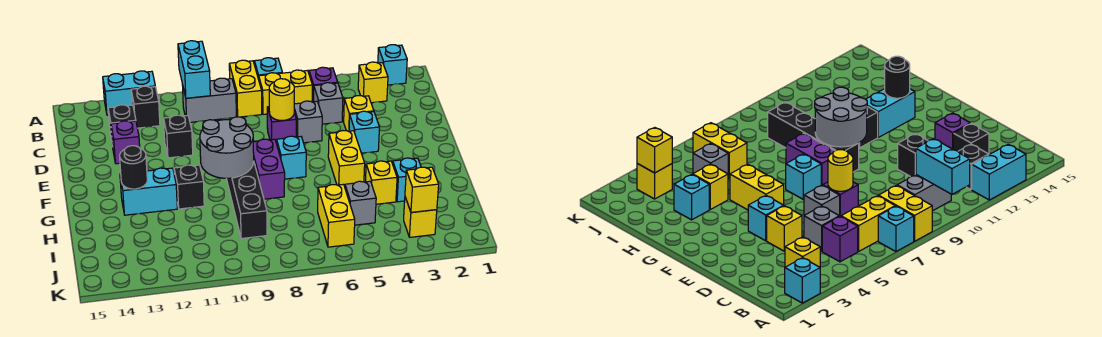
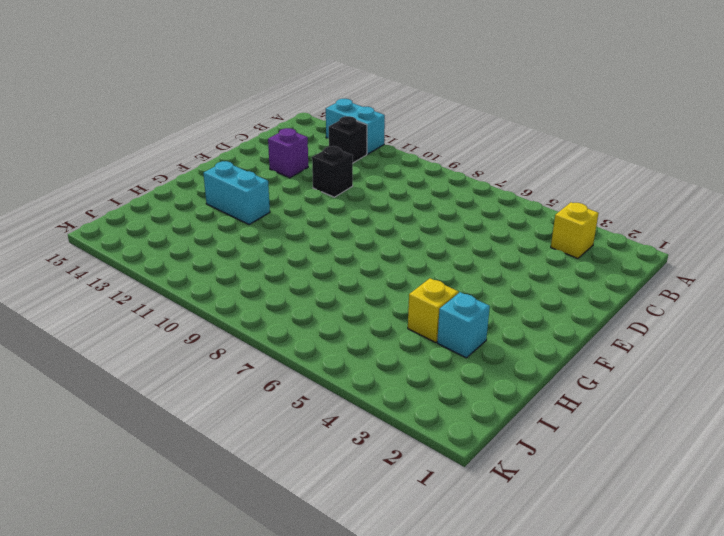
none -> cyan brick A2 level 1
none -> cyan brick A7 level 1
none -> yellow brick A8:B8 level 1
none -> purple brick B5 level 1

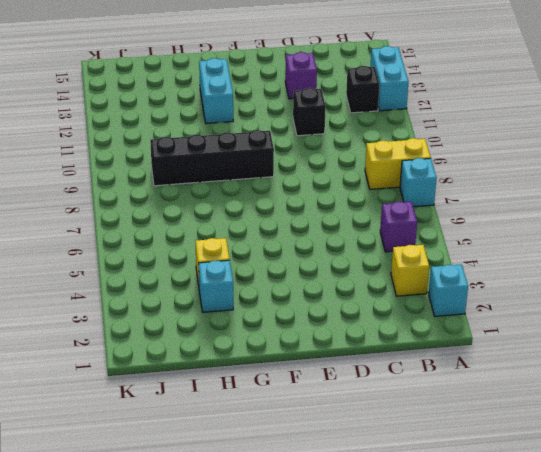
none -> yellow brick B6:B7 level 1
none -> grey brick B9:B10 level 1
none -> grey brick C5 level 1
none -> black brick C13 level 1

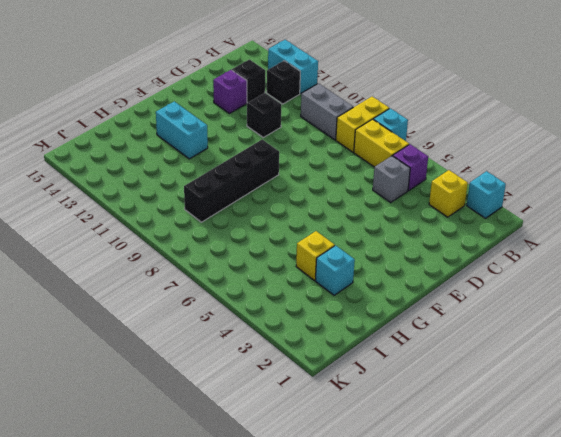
none -> yellow brick D4 level 1
none -> grey brick D6 level 1
none -> purple brick D7 level 1
none -> cyan brick E4 level 1

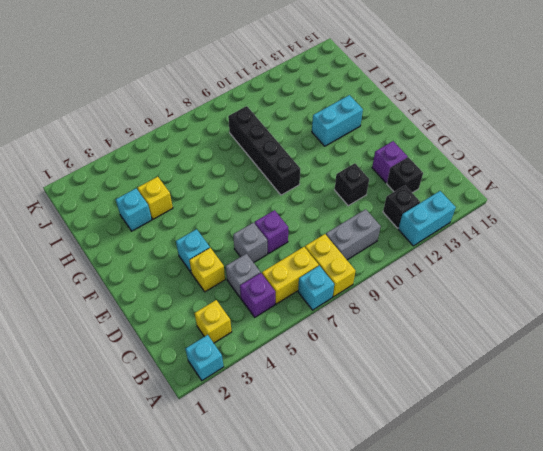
none -> yellow brick F5:G5 level 1
none -> cyan brick F7 level 1
none -> purple brick F8:G8 level 1
none -> black brick G11 level 1

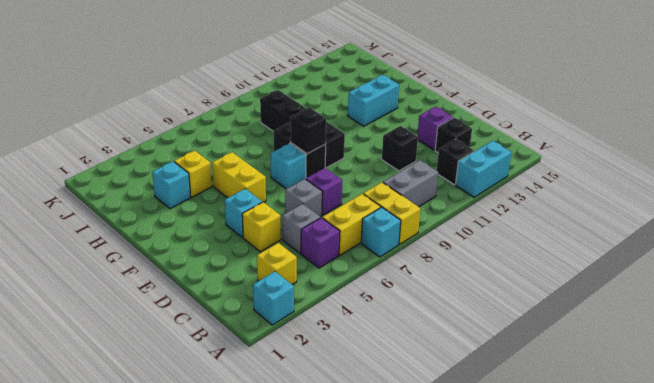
black brick F8:G8 level 1 -> purple brick F8:G8 level 1
black brick F8 level 2 -> black brick G11 level 1
none -> grey brick I5 level 1
none -> yellow brick I6:J6 level 1
none -> yellow brick J3 level 1
none -> cyan brick A10:B10 level 2

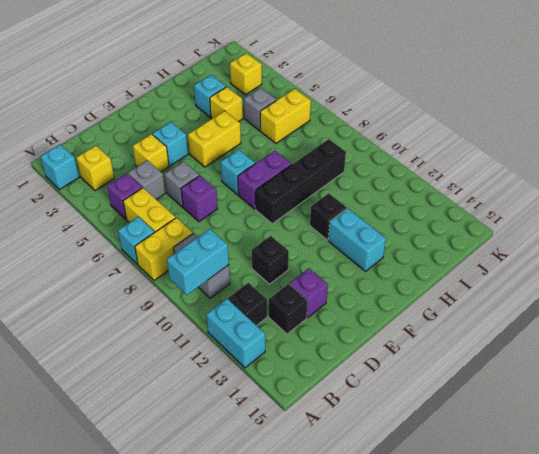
none -> yellow round brick D7 level 2
none -> grey round brick F9:G10 level 2
none -> black round brick G13 level 2
none -> yellow brick J3 level 2

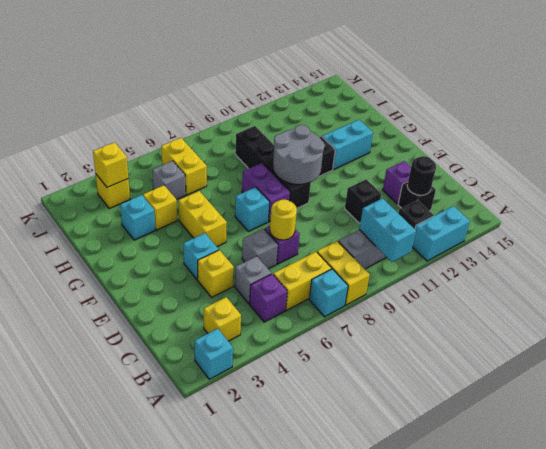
black round brick C13 level 2 -> black round brick G13 level 2

